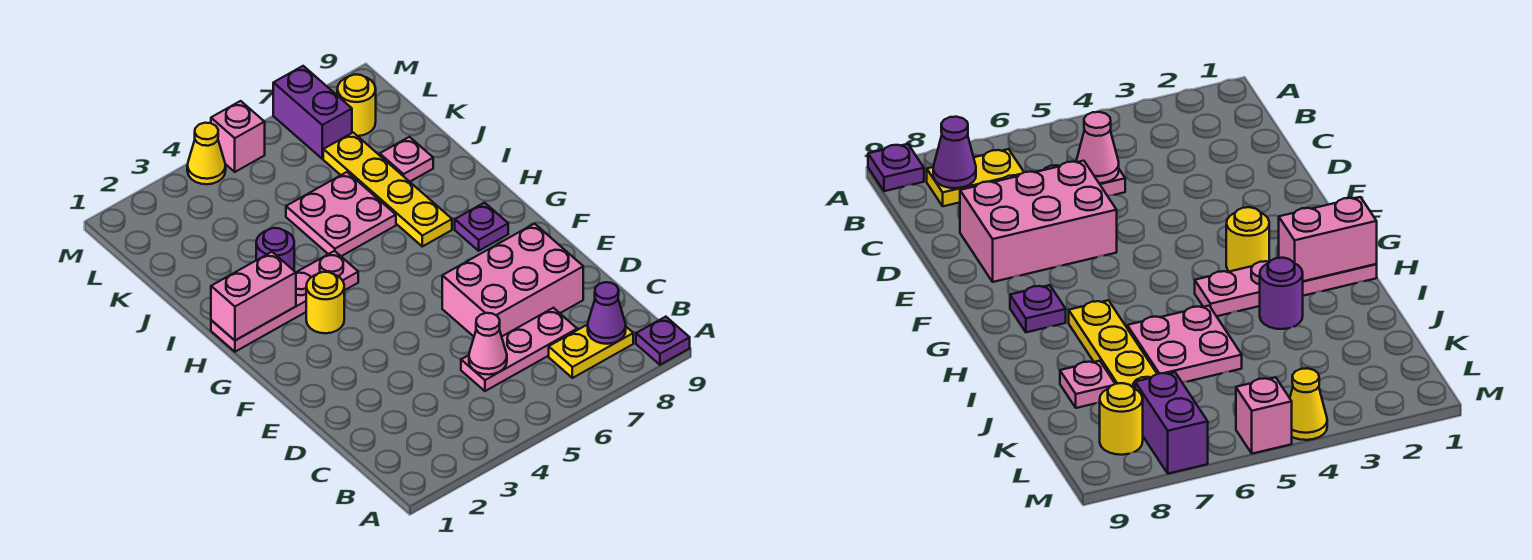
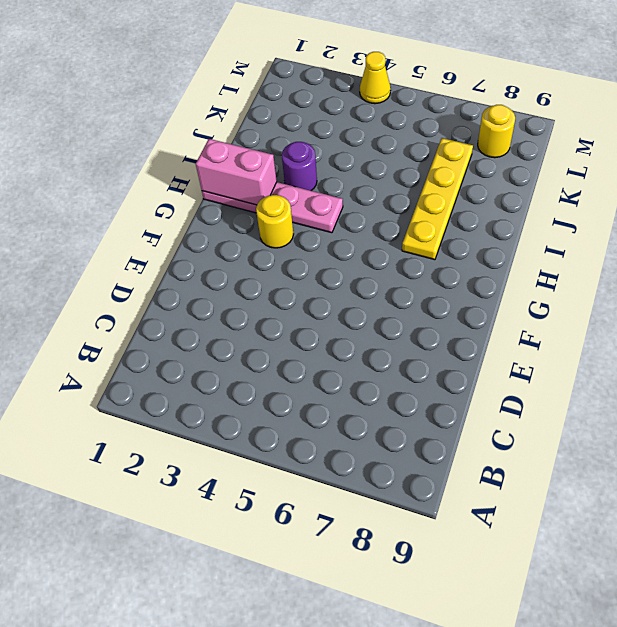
none -> purple plate A9 level 1
none -> yellow plate B7:B8 level 1
none -> pink plate C5:C7 level 1

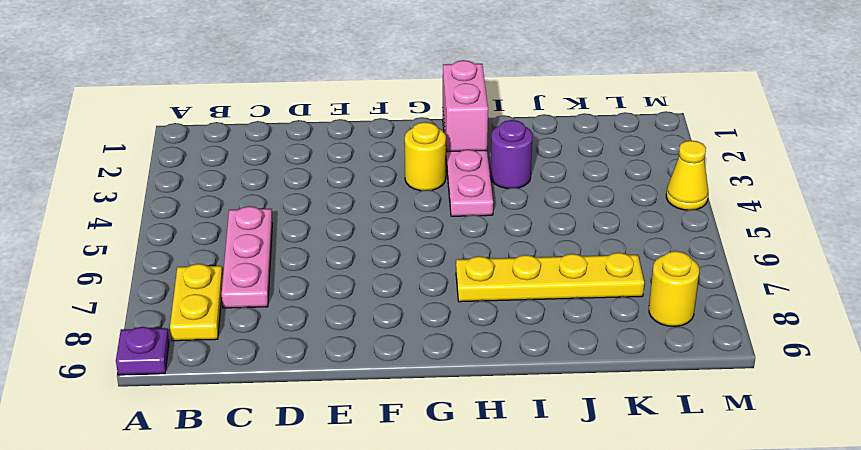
none -> pink brick D6:E8 level 1
none -> purple plate G8 level 1
none -> pink plate I5:J6 level 1

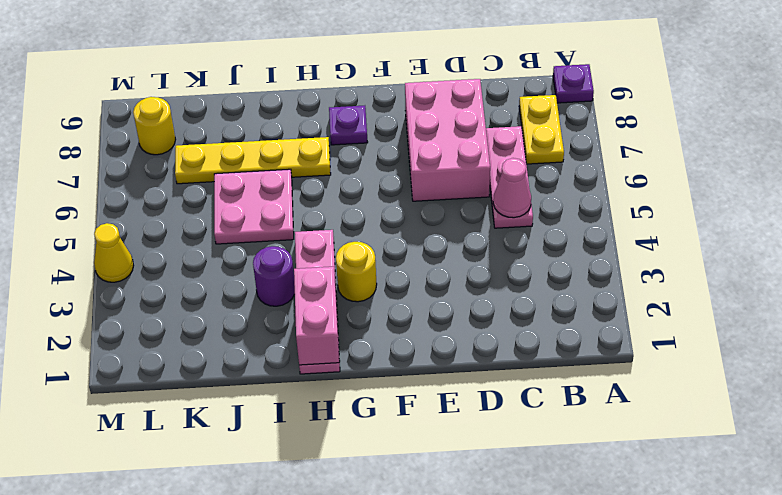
none -> pink plate J8 level 1
none -> purple brick L7:M7 level 1
none -> pink brick M5 level 1

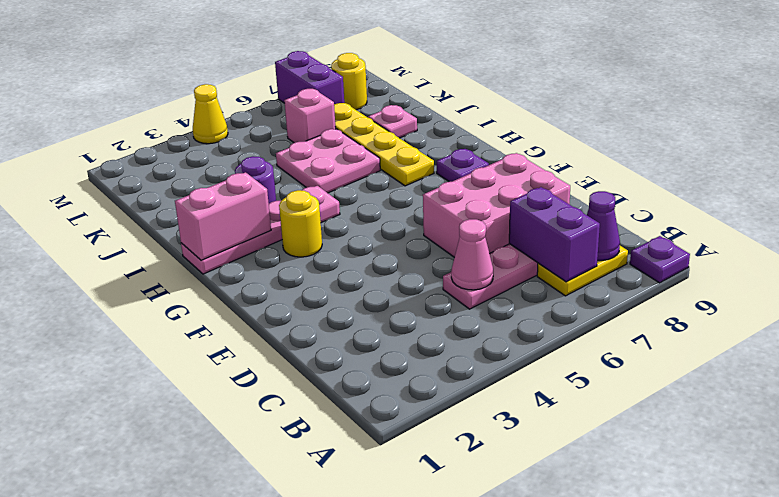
purple brick B7:C7 level 2 -> none
pink brick K6 level 1 -> pink brick M5 level 1

